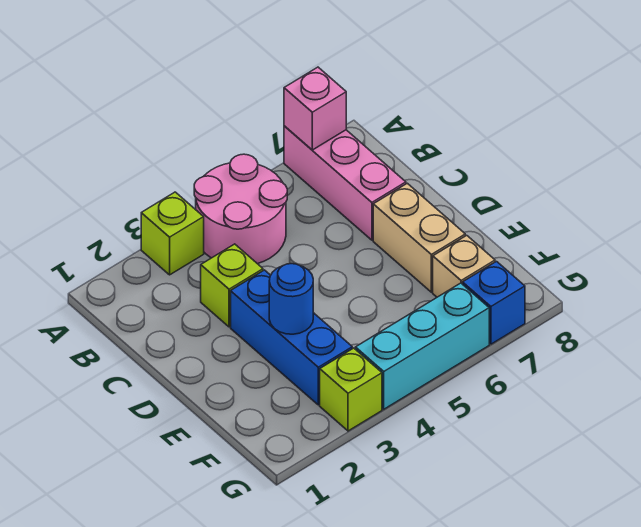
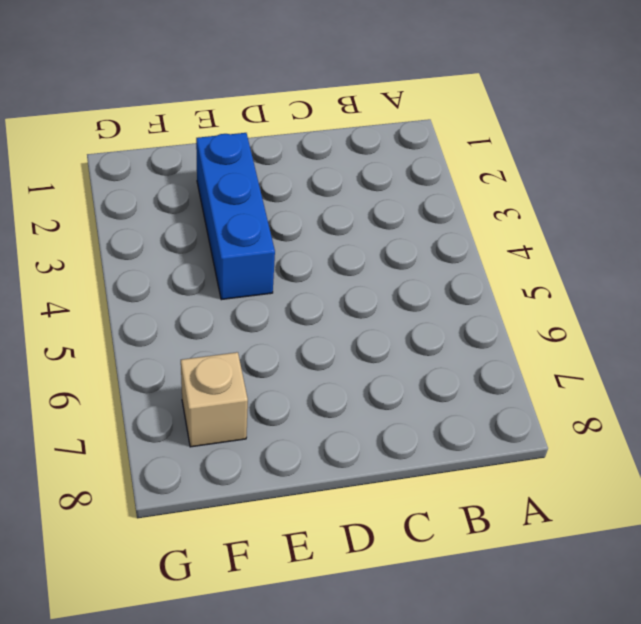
blue brick E2:E4 level 1 -> blue brick D3:F3 level 1
none -> lime brick A3 level 1
none -> pink round brick A4:B5 level 1
none -> pink brick A7:C7 level 1

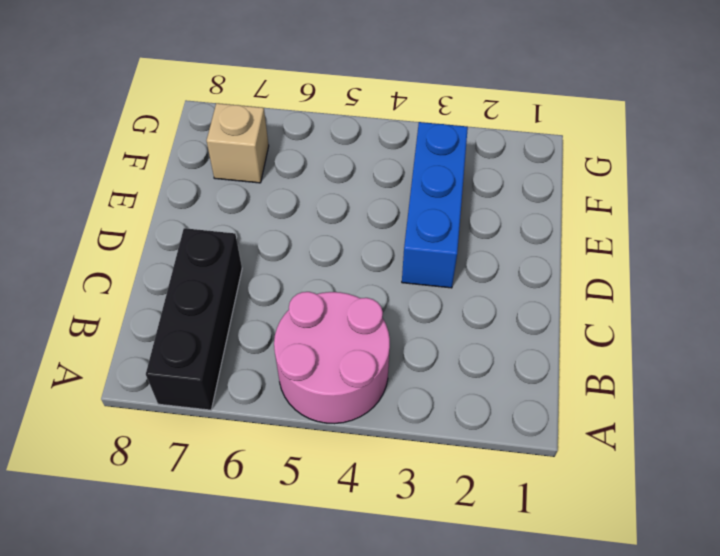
black brick A7:C7 level 1 -> pink brick A7:C7 level 1
none -> lime brick A3 level 1
none -> lime brick C3 level 1
none -> tan brick D7:E7 level 1

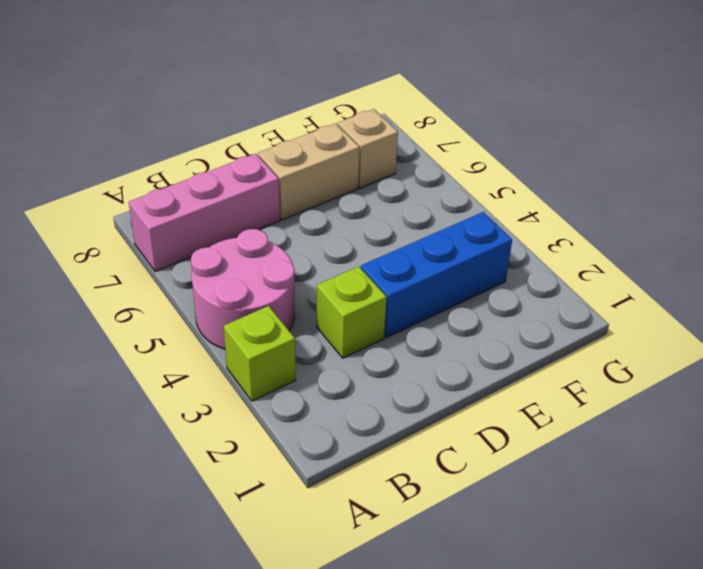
none -> lime brick G3 level 1
none -> cyan brick G4:G6 level 1
none -> blue brick G7 level 1

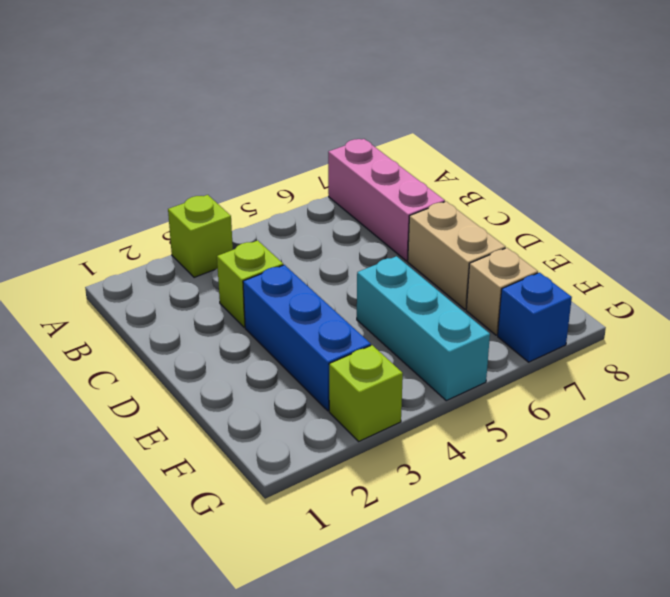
cyan brick E5:G5 level 1 -> cyan brick G4:G6 level 1
none -> pink round brick A4:B5 level 1
none -> pink brick A7 level 2
none -> blue round brick E3 level 2

